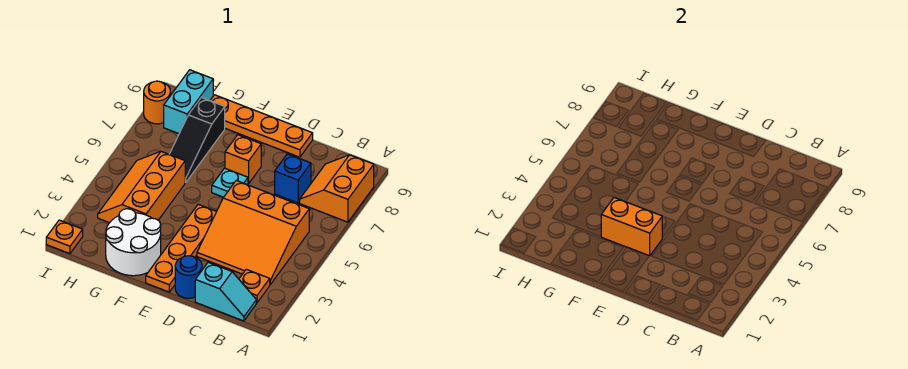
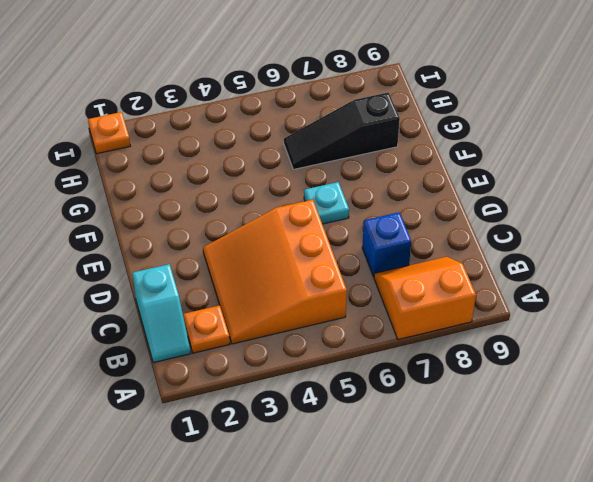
none -> blue round brick D1 level 1
none -> orange plate D9:G9 level 1
none -> orange plate E1:E4 level 1

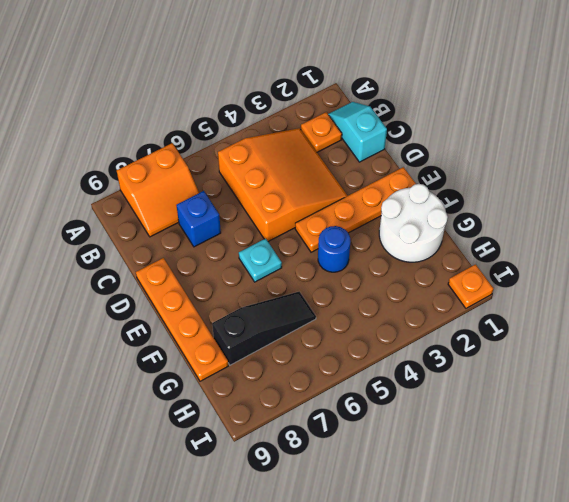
blue round brick F4 level 1 -> blue round brick D1 level 1
none -> orange brick E7 level 1
none -> orange slope G3:H5 level 1 top G
none -> cyan brick H8:H9 level 1

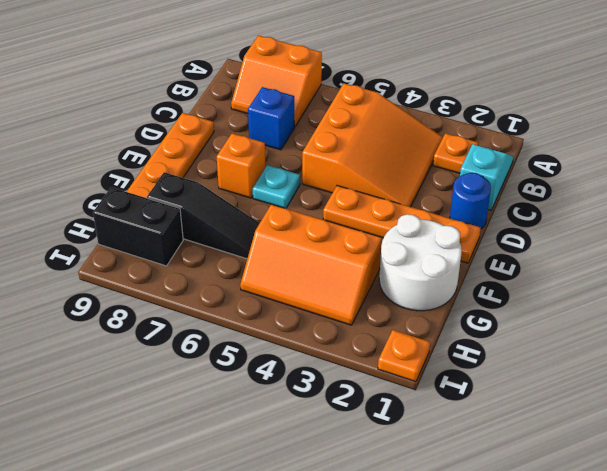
black brick H8:H9 level 1 -> cyan brick H8:H9 level 1
none -> orange round brick I8 level 1
none -> orange brick E3:F3 level 2

